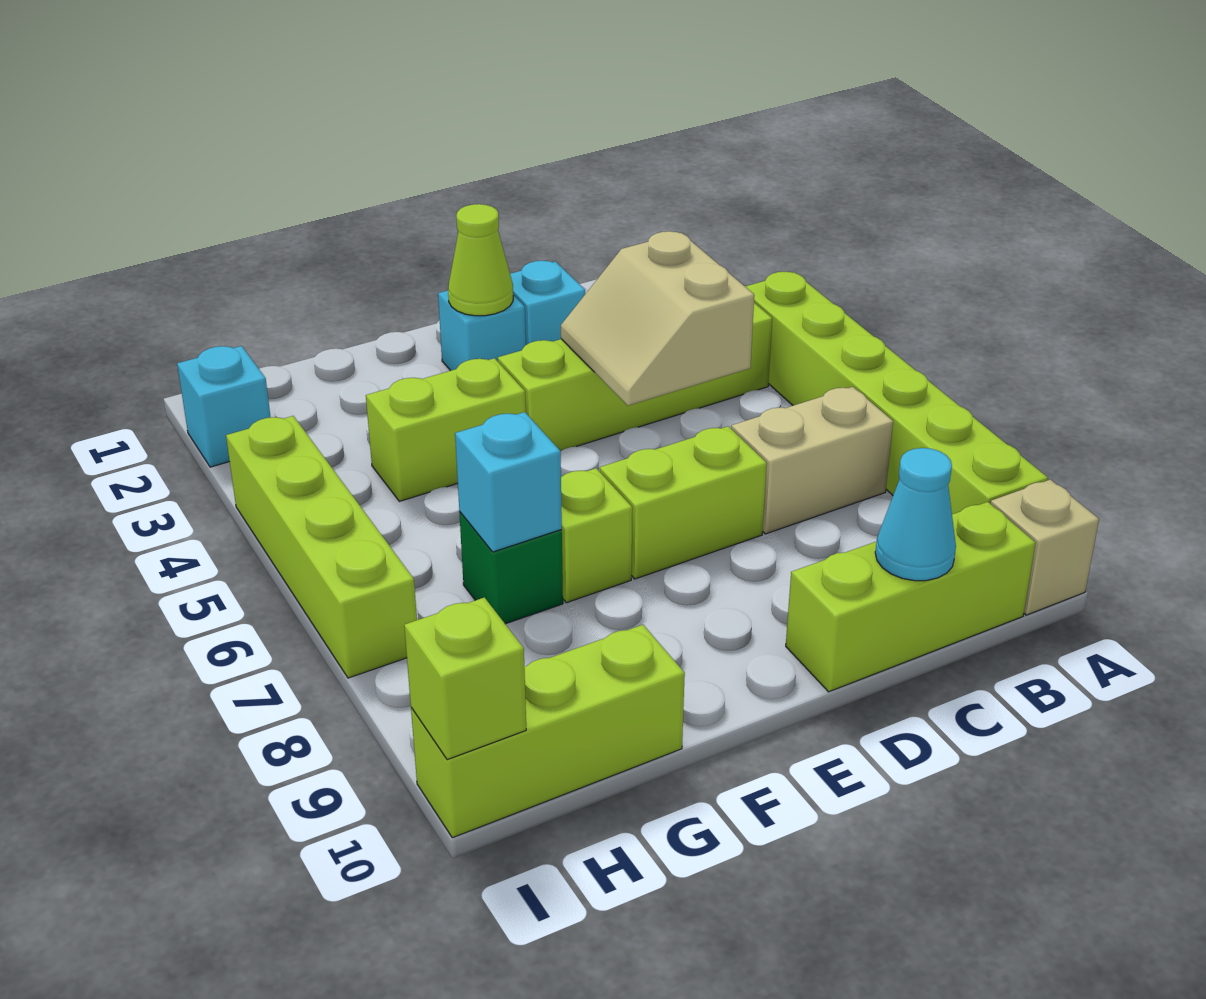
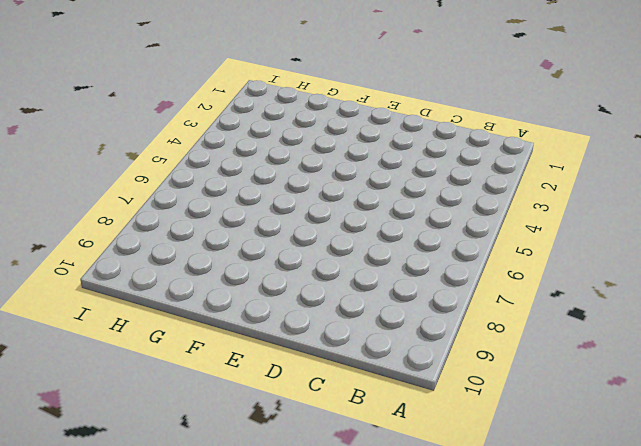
none -> lime brick A4:A9 level 1
none -> tan brick A10 level 1
none -> lime brick B4:E4 level 1

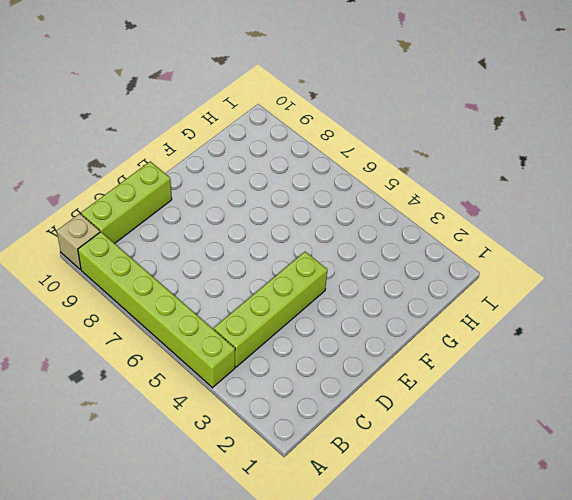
none -> tan brick B7:C7 level 1
none -> cyan brick D2 level 1
none -> lime brick D7:E7 level 1

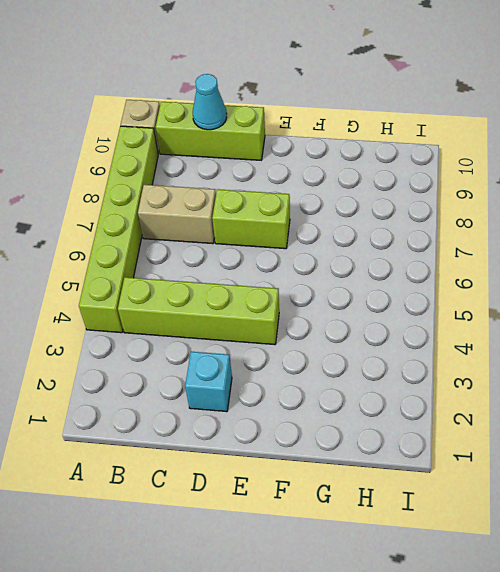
none -> cyan brick E2 level 1
none -> lime brick F4:G4 level 1
none -> lime brick F7 level 1

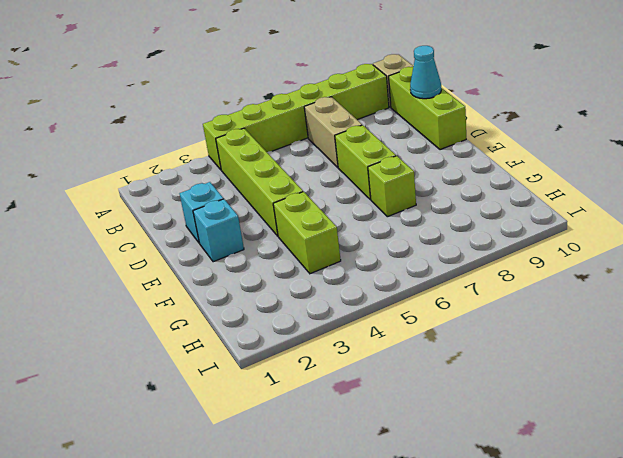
none -> green brick G7 level 1
none -> lime brick G10:I10 level 1
none -> cyan brick I2 level 1

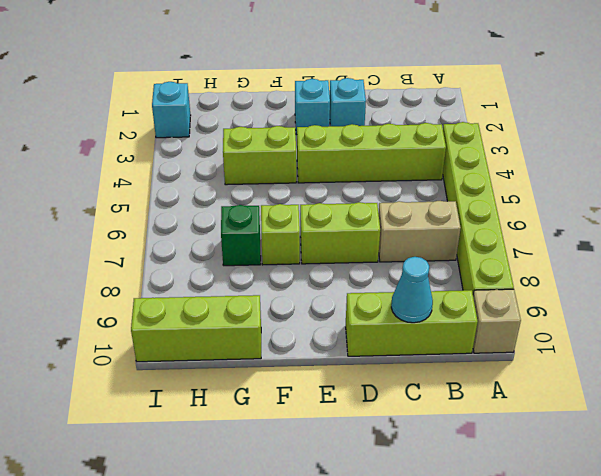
none -> lime brick I4:I7 level 1
none -> tan slope C4:D5 level 2 top C
none -> lime cone E2 level 2

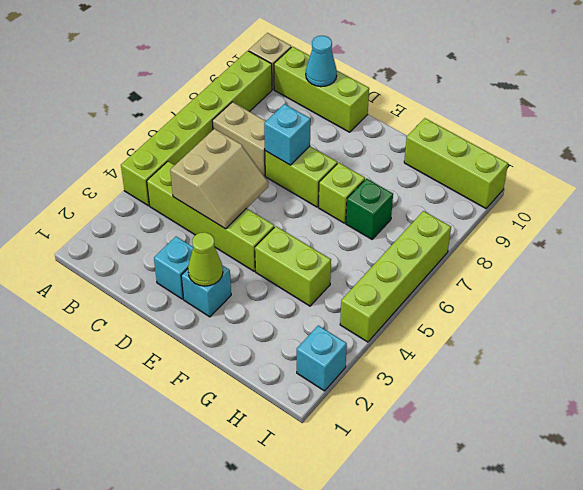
cyan brick D7 level 2 -> cyan brick G7 level 2
none -> lime brick I10 level 2

